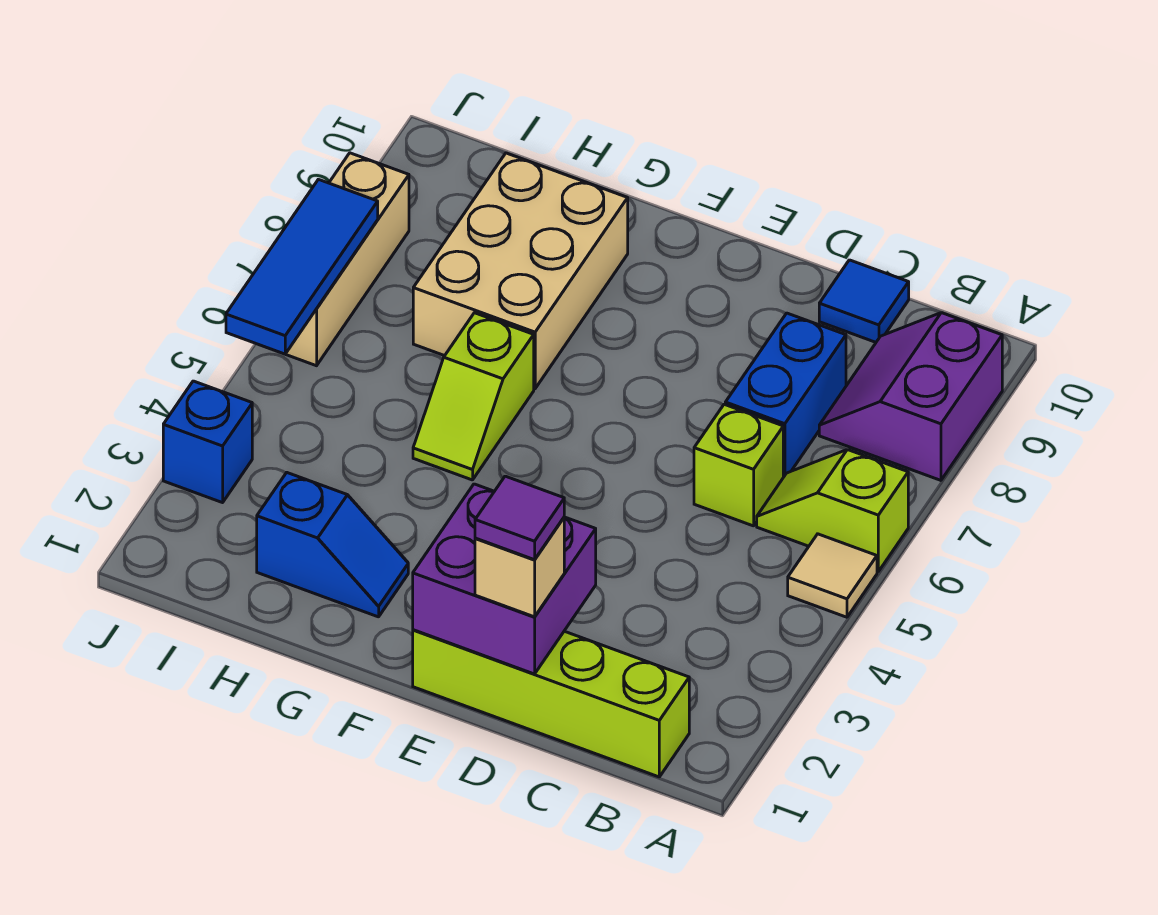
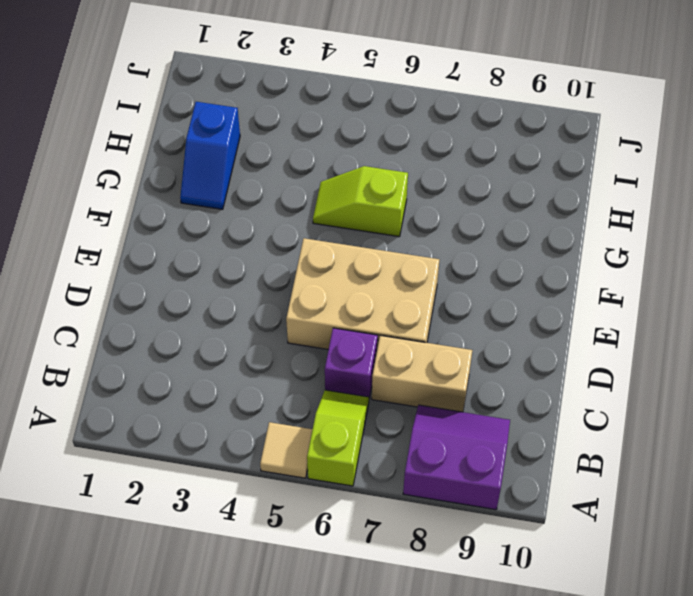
purple brick C6 level 1 -> lime brick C6 level 1
tan brick C7:C8 level 1 -> blue brick C7:C8 level 1
tan brick D5:E7 level 1 -> tan brick G7:H9 level 1
none -> lime brick B1:E1 level 1
none -> blue tile C10 level 1
none -> blue brick J3 level 1

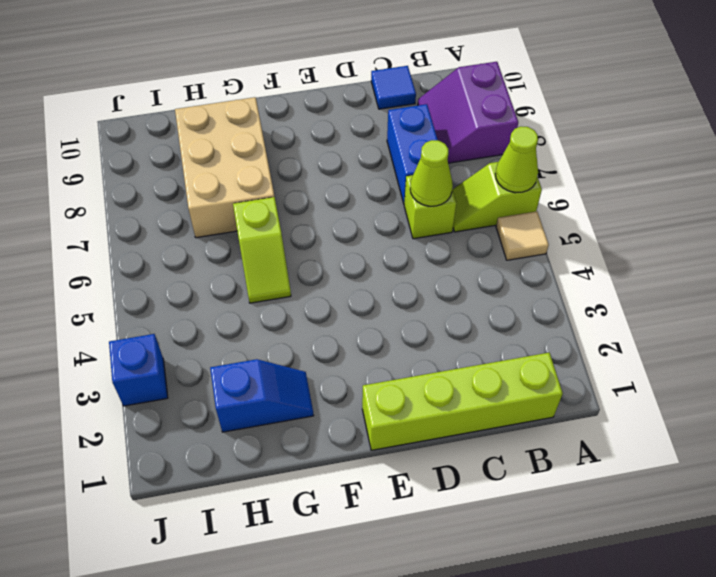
lime cone A6 level 2 -> none
lime cone C6 level 2 -> none
none -> tan brick J6:J8 level 1
none -> purple brick D1:E2 level 2
none -> blue tile J5:J7 level 2

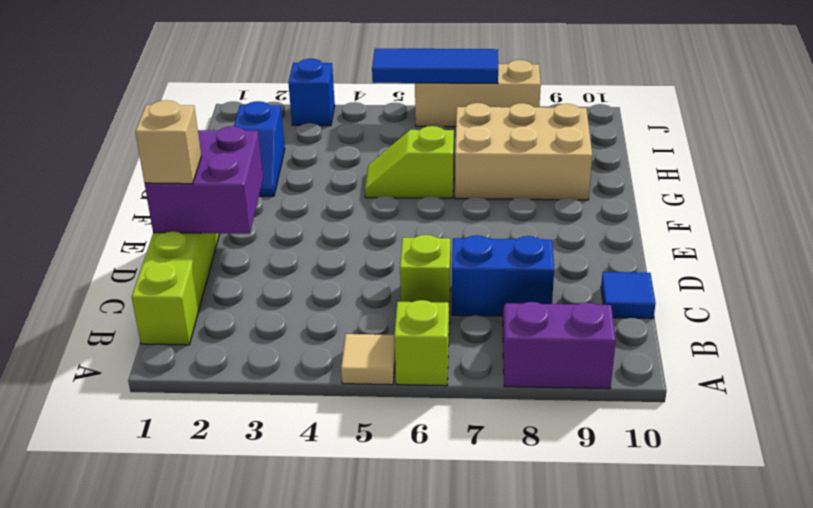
none -> purple tile D1 level 4

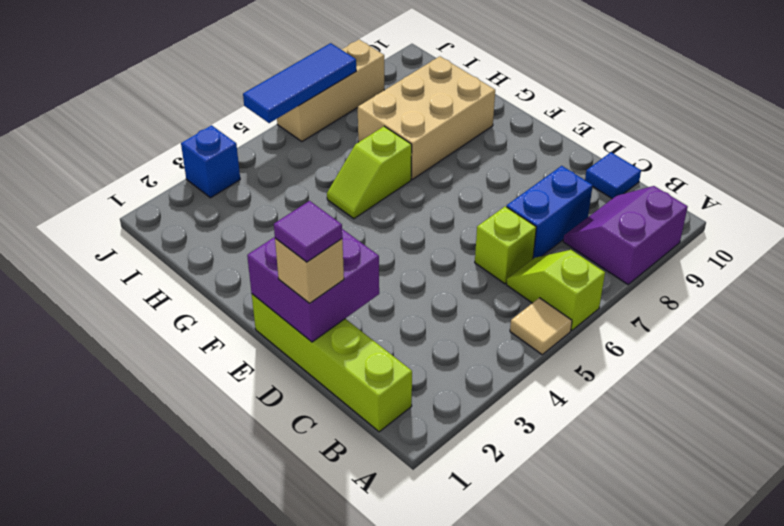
none -> blue slope G2:H2 level 1 top H

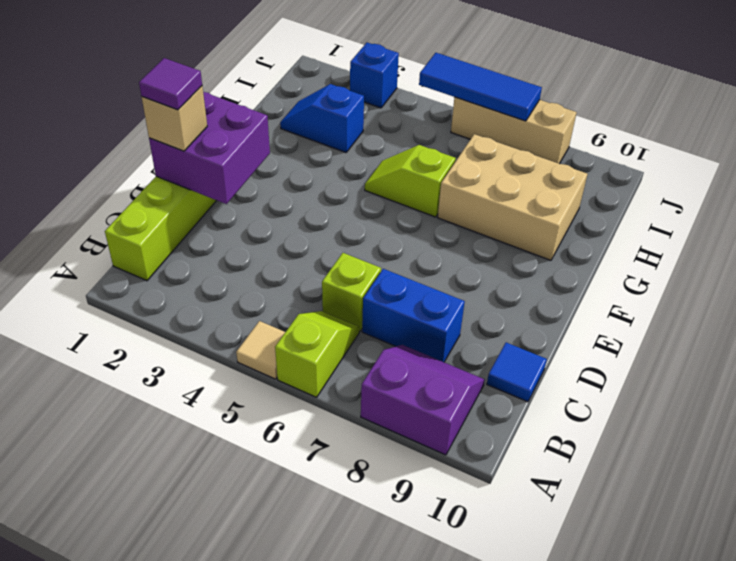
blue slope H2:H3 level 1 top 3 -> blue slope G2:H2 level 1 top H

